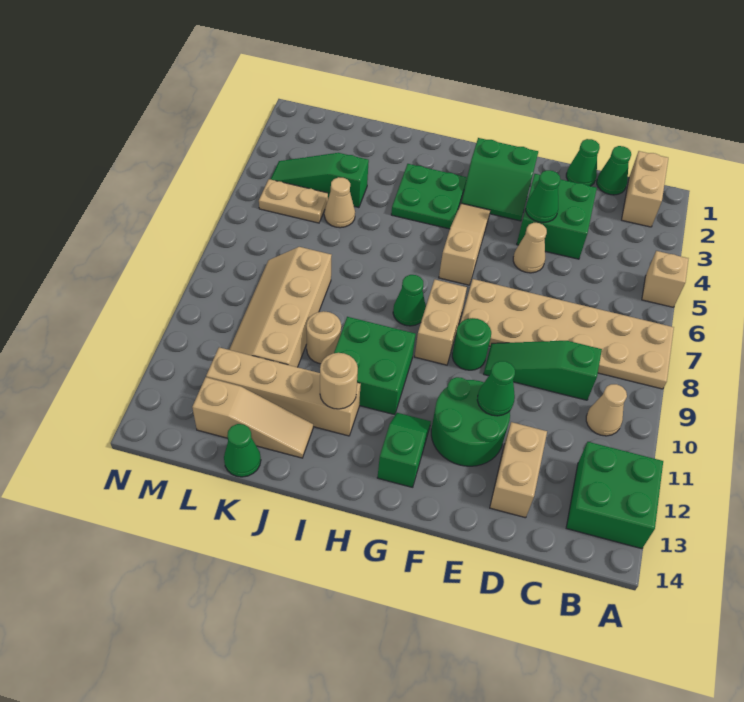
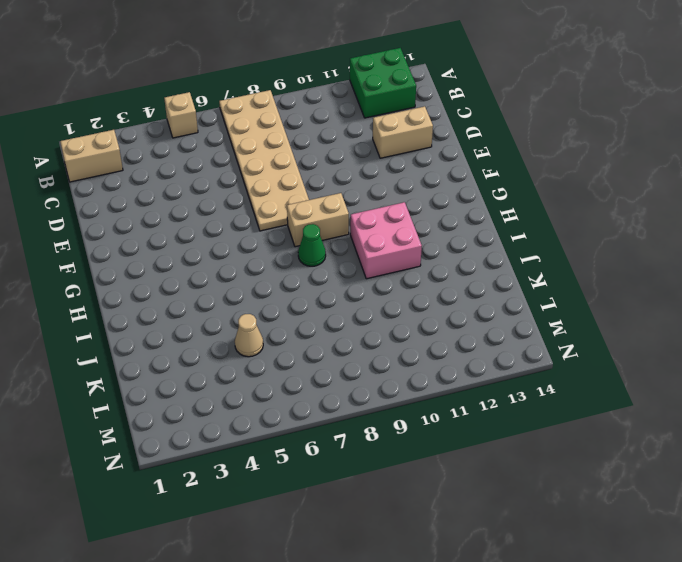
pink brick H10:I11 level 1 -> green brick H10:I11 level 1
none -> tan cone B10 level 1
none -> green cone C1 level 1
none -> green slope C9:E9 level 1 top C
none -> green cone D1 level 1

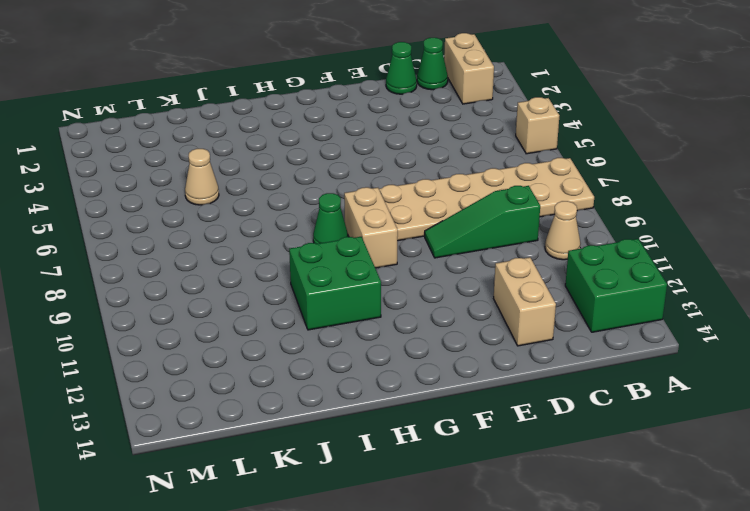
none -> green brick D3:E4 level 1
none -> tan cone E5 level 1
none -> green round brick E11:F12 level 1
none -> green slope F2:G3 level 1 top 2

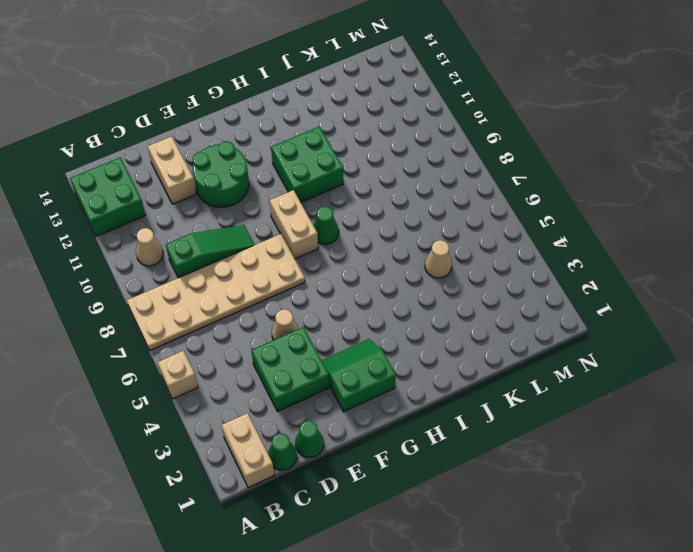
none -> green round brick F9 level 1
none -> tan slope G4:G6 level 1 top 6
none -> green slope G12:G13 level 1 top 13
none -> green plate H3:I4 level 1

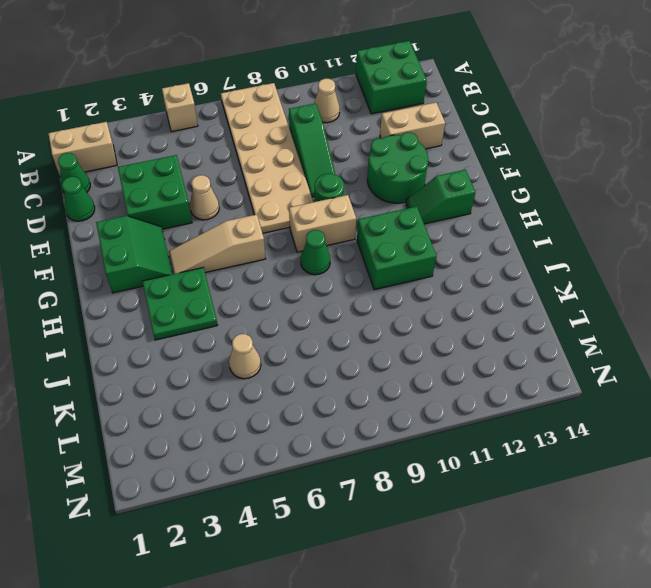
none -> tan brick I12:L12 level 1
none -> tan round brick J10 level 1
none -> tan slope J13:L13 level 1 top L
none -> green slope K4:M4 level 1 top K

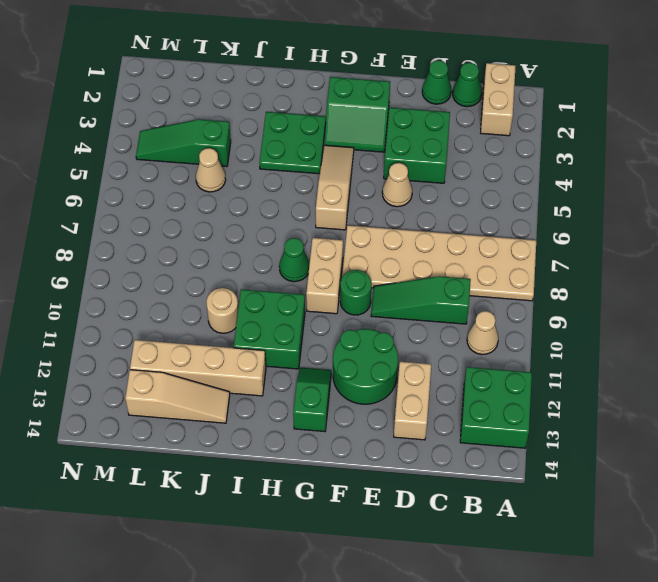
none -> tan brick A5 level 1
none -> tan slope K8:L11 level 1 top K
none -> green cone K14 level 1
none -> tan plate L5:M5 level 1

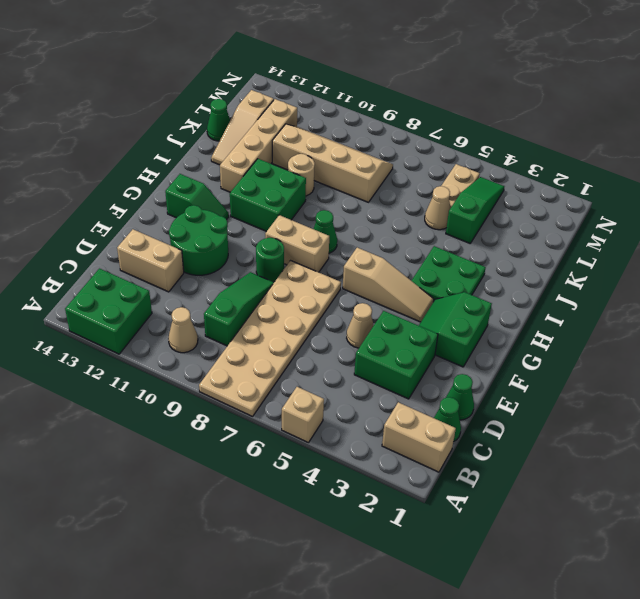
none -> green cone E4 level 2
none -> green cone E11 level 2
none -> tan round brick I12 level 2

